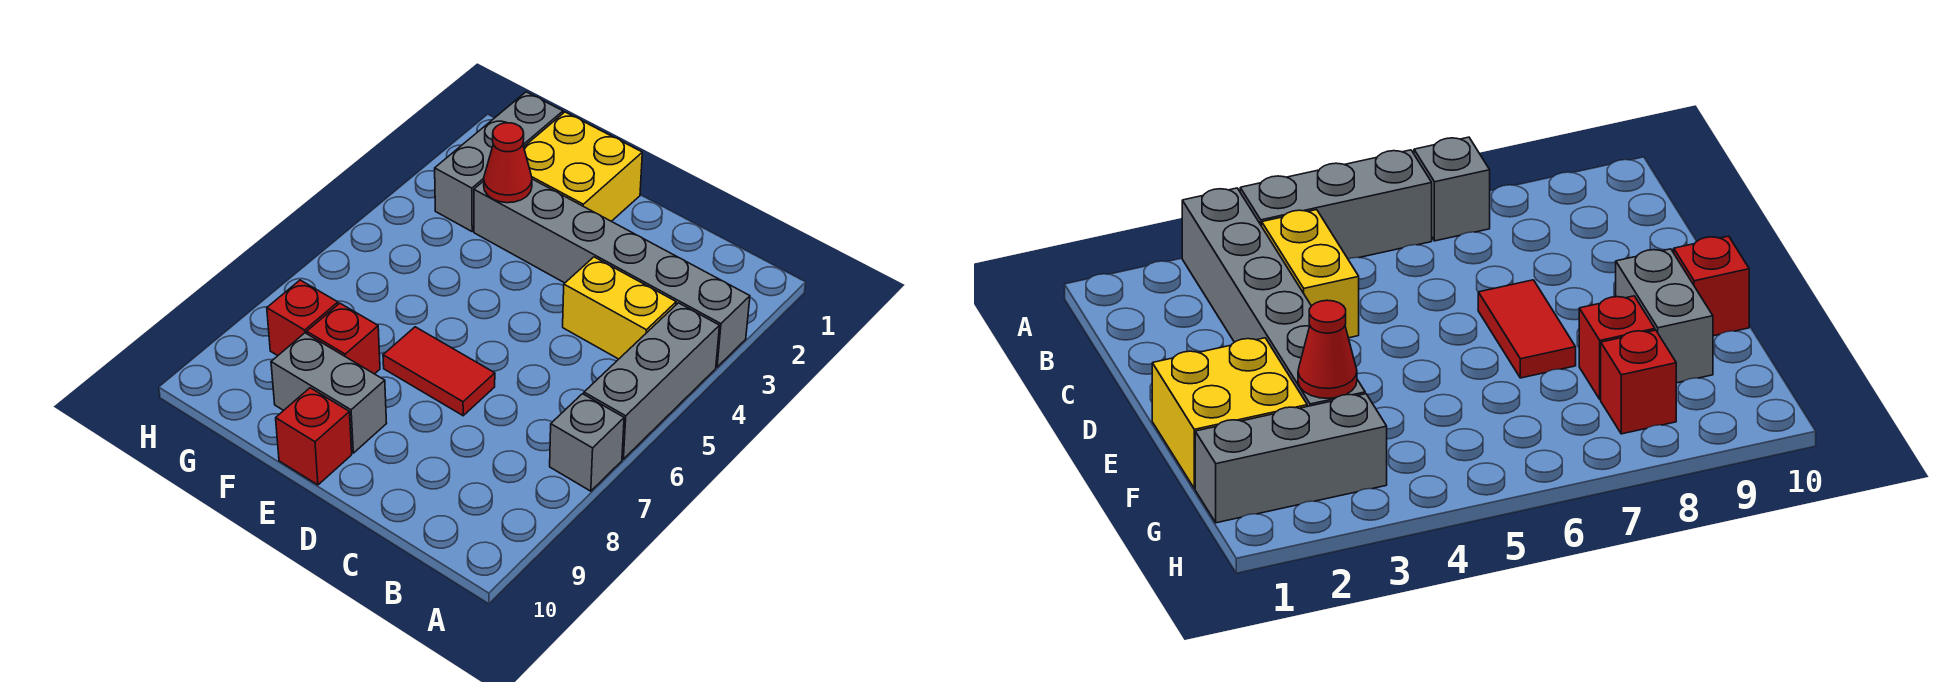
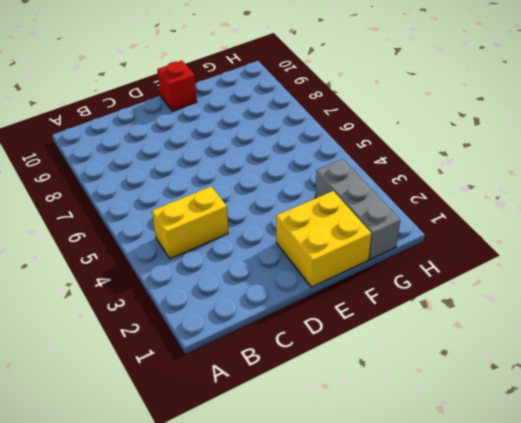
none -> grey brick A3:F3 level 1
none -> grey brick A4:A6 level 1
none -> grey brick A7 level 1

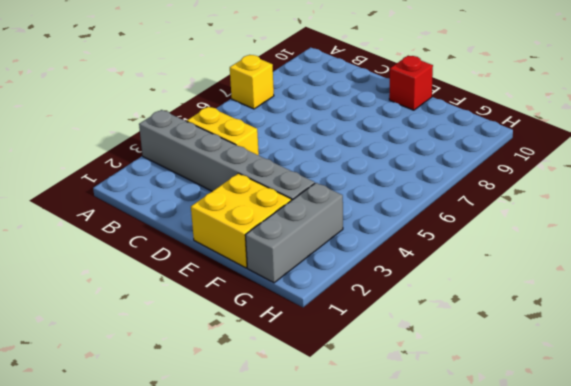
yellow brick A7 level 1 -> grey brick A7 level 1
none -> grey brick A4:A6 level 1
none -> red tile D7:E7 level 1
none -> grey brick E9:F9 level 1

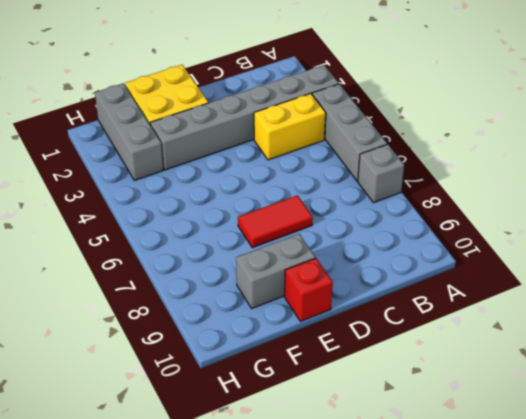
none -> red brick F8 level 1
none -> red brick G8 level 1
none -> red cone F3 level 2

